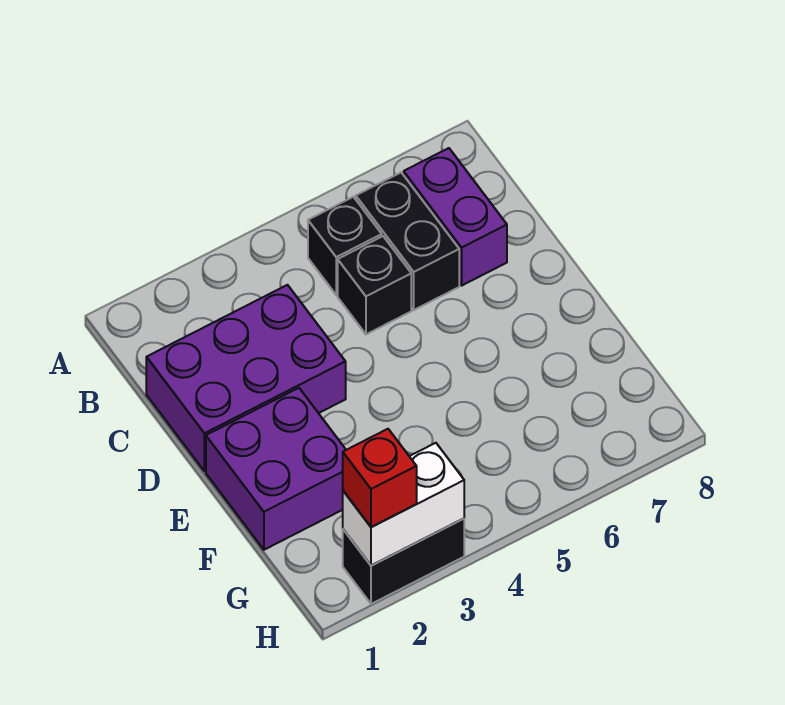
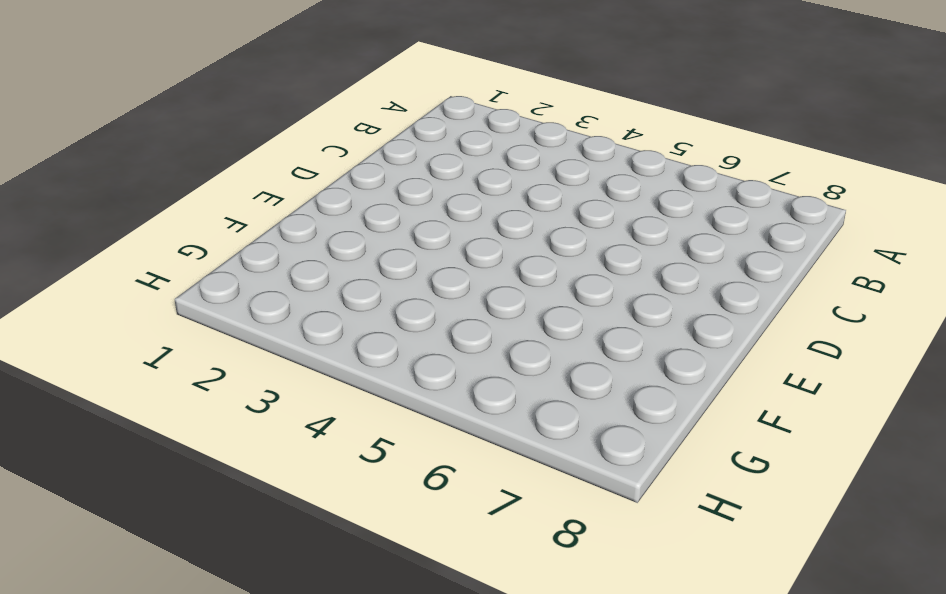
none -> black brick B5 level 1
none -> black brick B6:C6 level 1

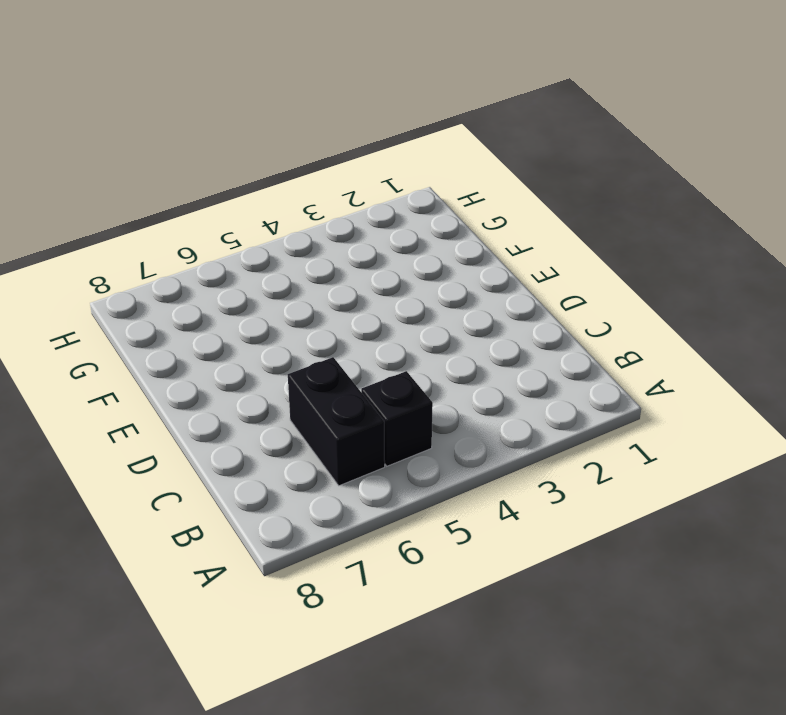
none -> purple brick B7:C7 level 1
none -> purple brick C1:D3 level 1

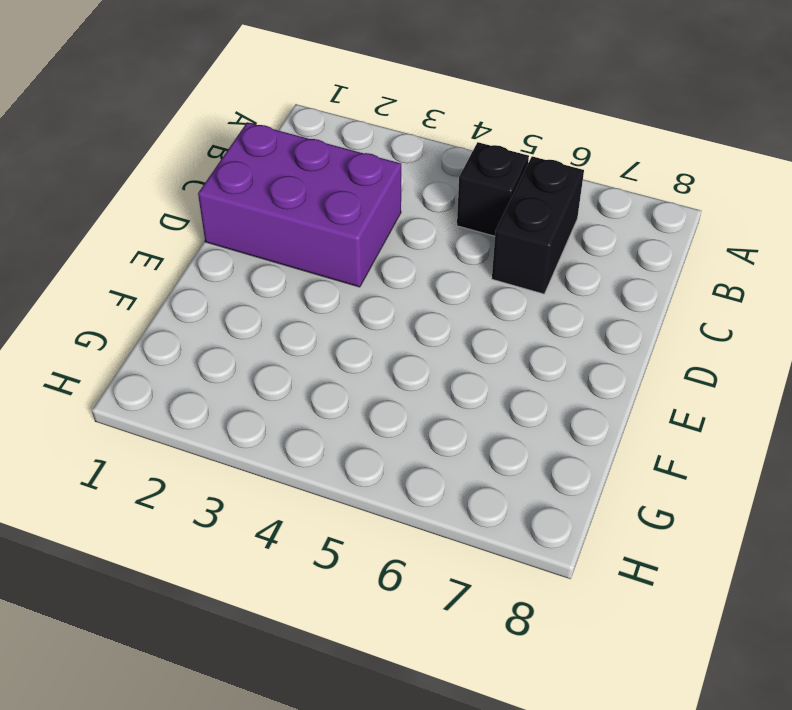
none -> purple brick B7:C7 level 1
none -> black brick C5 level 1

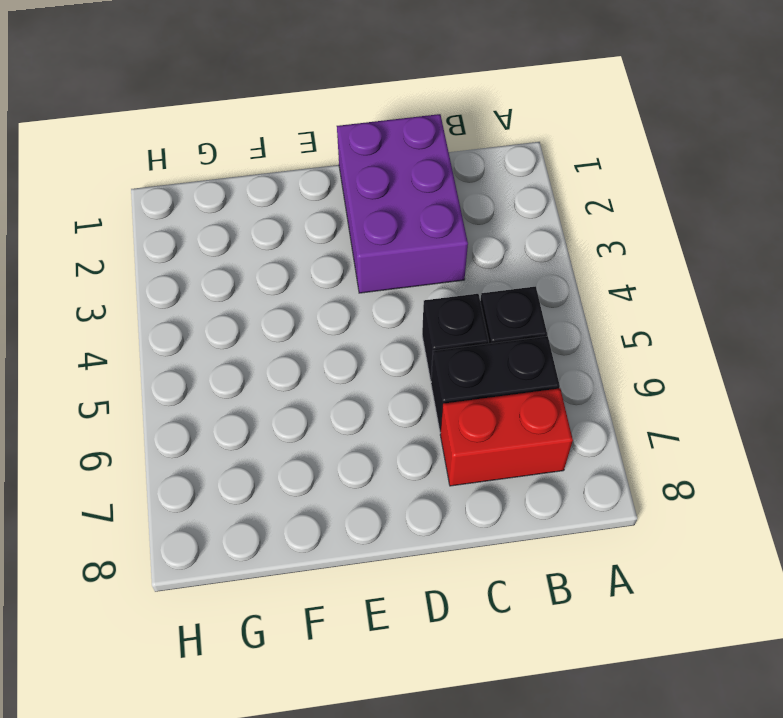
red brick B7:C7 level 1 -> purple brick B7:C7 level 1
none -> purple brick E1:F2 level 1
none -> black brick H2:H3 level 1

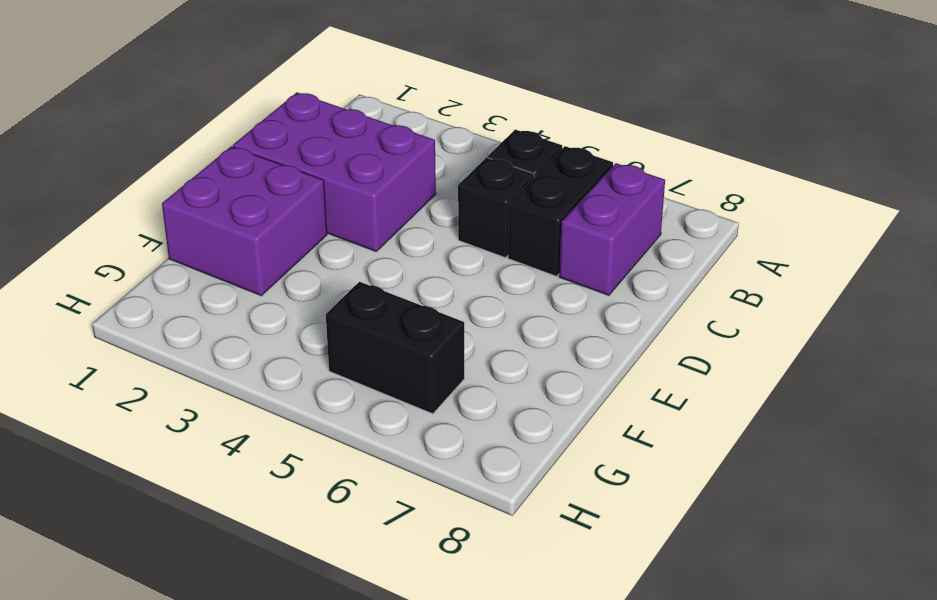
black brick G5:G6 level 1 -> black brick H2:H3 level 1
none -> white brick H2:H3 level 2
none -> red brick H2 level 3

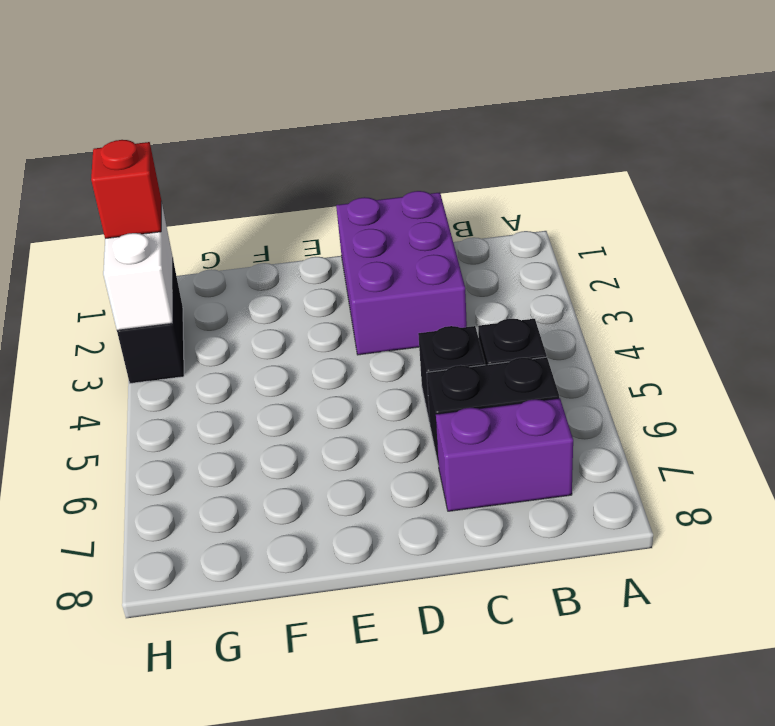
none -> purple brick E1:F2 level 1

